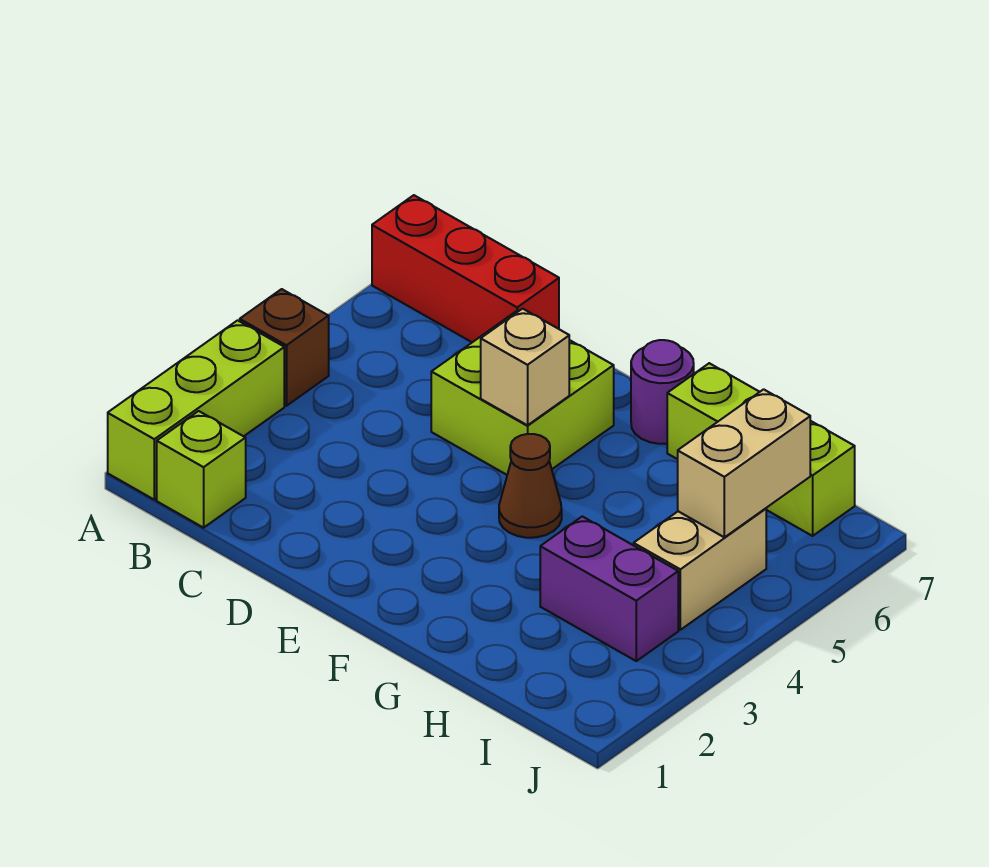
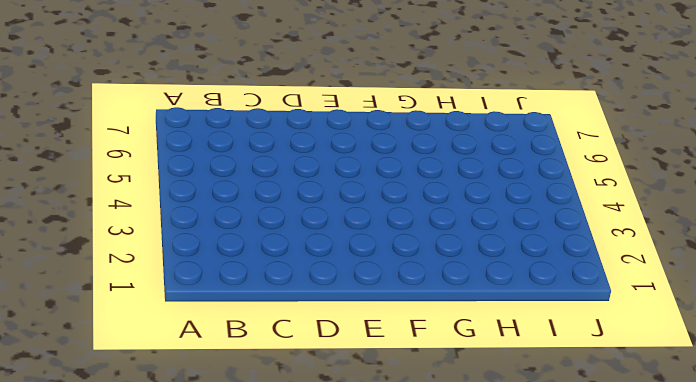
none -> lime brick A1:A3 level 1
none -> brown brick A4 level 1
none -> red brick A7:C7 level 1

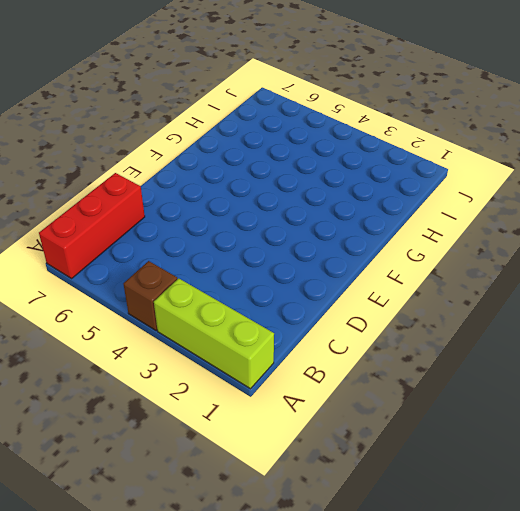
none -> lime brick B1 level 1
none -> lime brick D5:E6 level 1
none -> brown cone F4 level 1

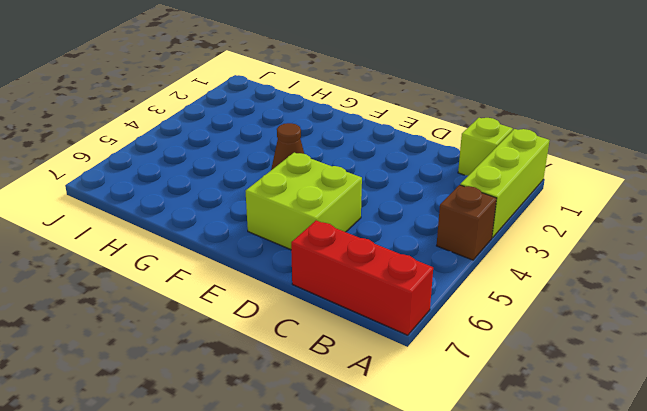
none -> purple round brick F7 level 1
none -> lime brick G7:I7 level 1
none -> purple brick H3:I3 level 1

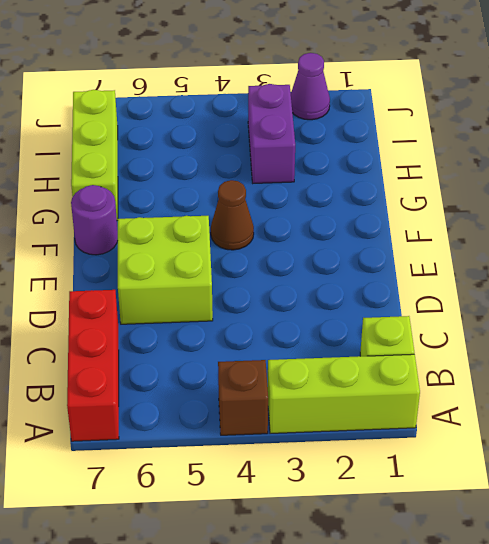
purple cone J2 level 1 -> none
none -> tan brick I4:I5 level 1
none -> tan brick E5 level 2
none -> tan brick I5:I6 level 2

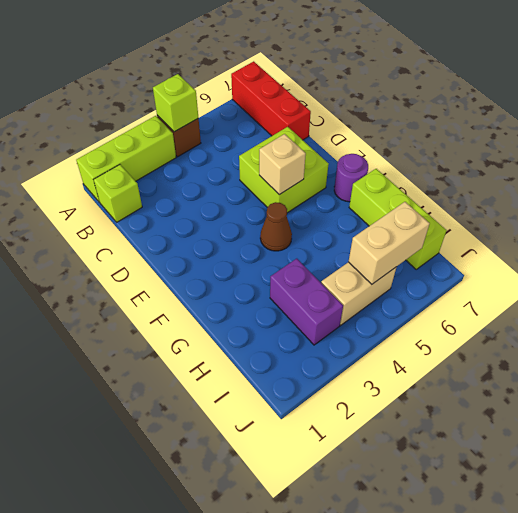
lime brick A4 level 2 -> none

